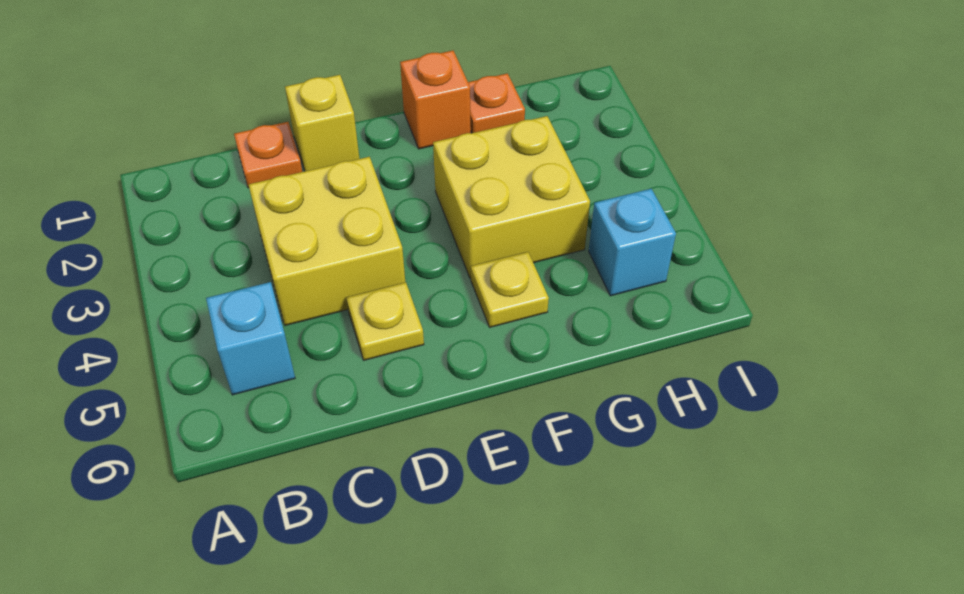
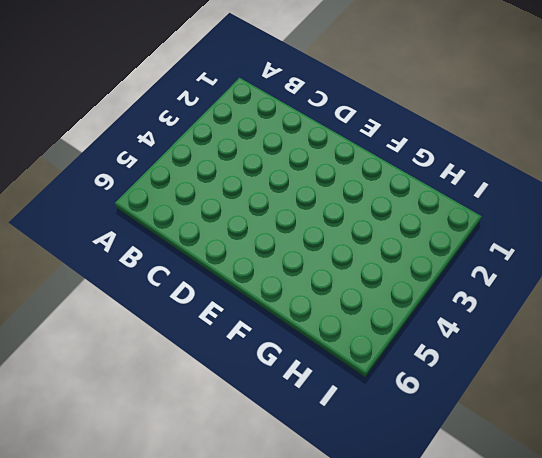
none -> cyan brick B5 level 1
none -> orange plate C1 level 1

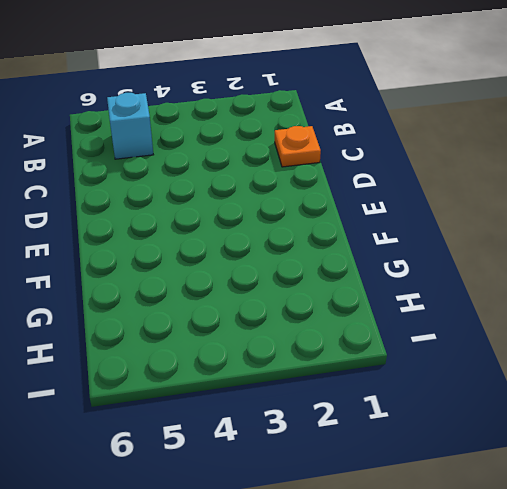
none -> yellow brick C3:D4 level 1
none -> yellow brick D1 level 1

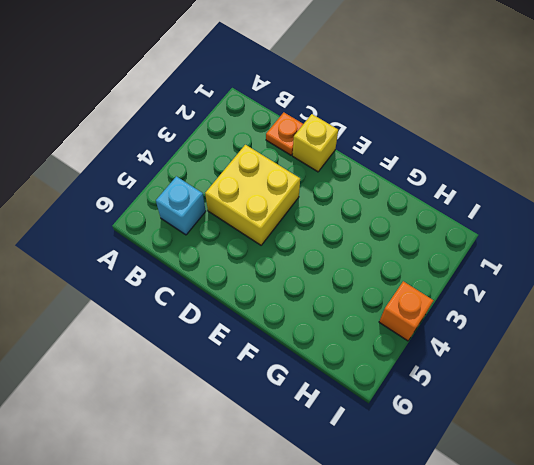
orange brick I4 level 1 -> orange brick F1 level 1
none -> yellow plate D5 level 1
none -> yellow brick F3:G4 level 1

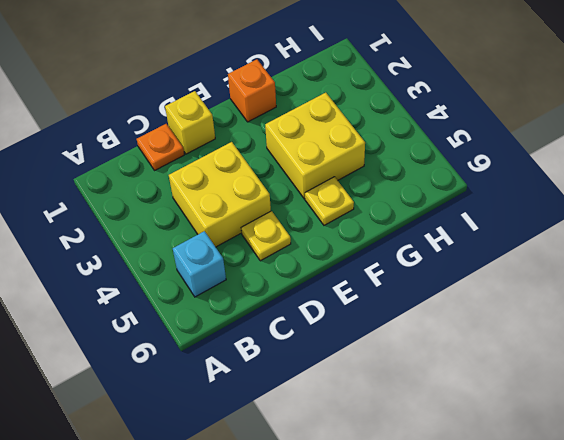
none -> orange plate G1 level 1
none -> cyan brick H5 level 1

